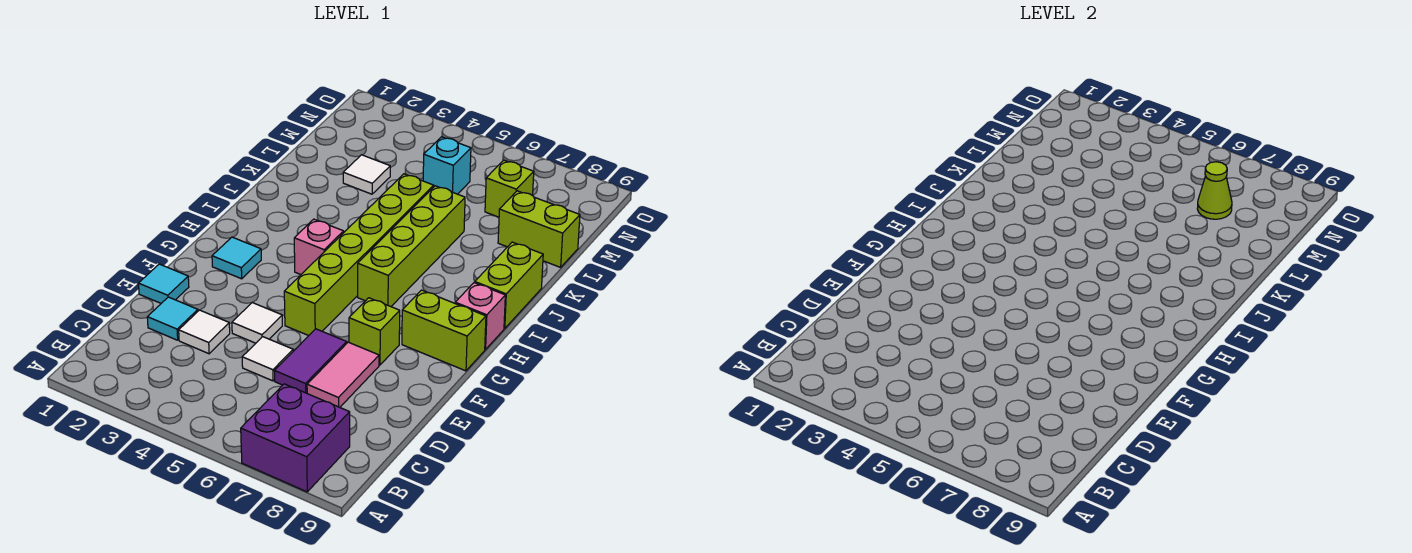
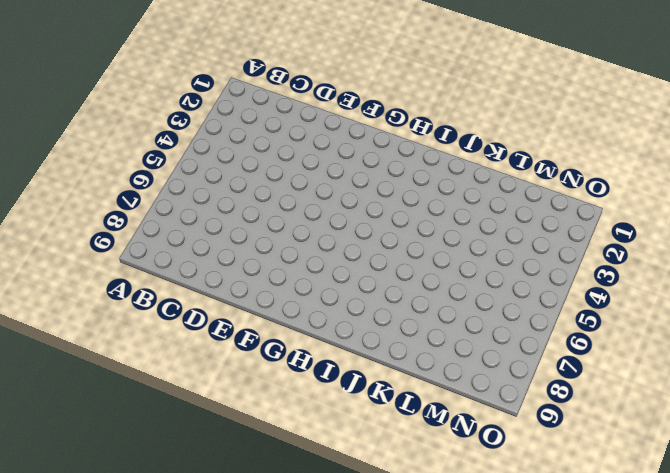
none -> purple brick A7:B8 level 1
none -> cyan tile D2 level 1
none -> white tile D3 level 1

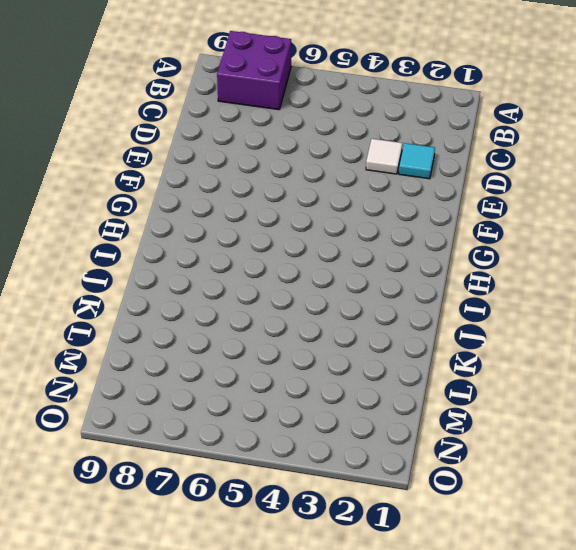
none -> white tile D5 level 1
none -> purple tile D6:E6 level 1
none -> pink tile D7:E7 level 1

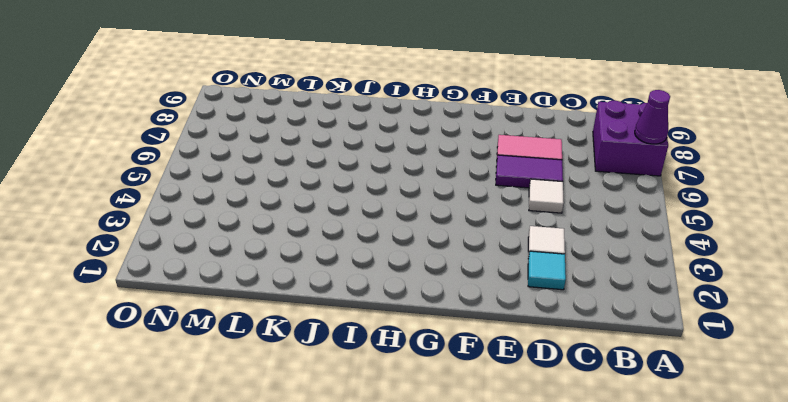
purple cone A7 level 2 -> none
none -> cyan tile E1 level 1
none -> white tile E4 level 1
none -> lime brick F5:K5 level 1

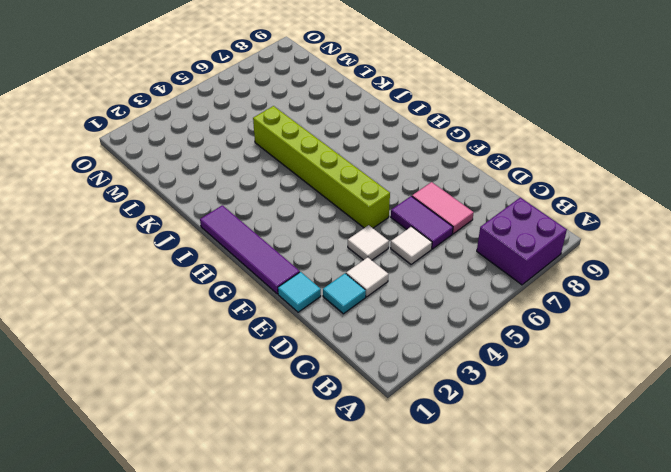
purple tile F1:I1 level 1 -> none
none -> lime brick F7 level 1
none -> cyan tile G2 level 1
none -> lime brick G8:G9 level 1

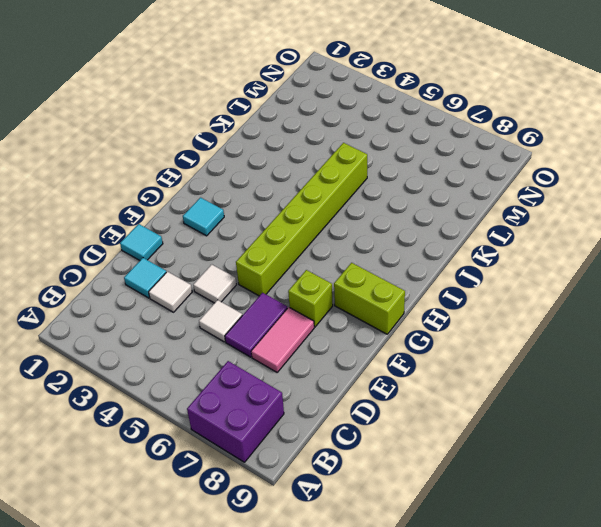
none -> pink brick H4 level 1
none -> lime brick H6:K6 level 1
none -> pink brick H9 level 1

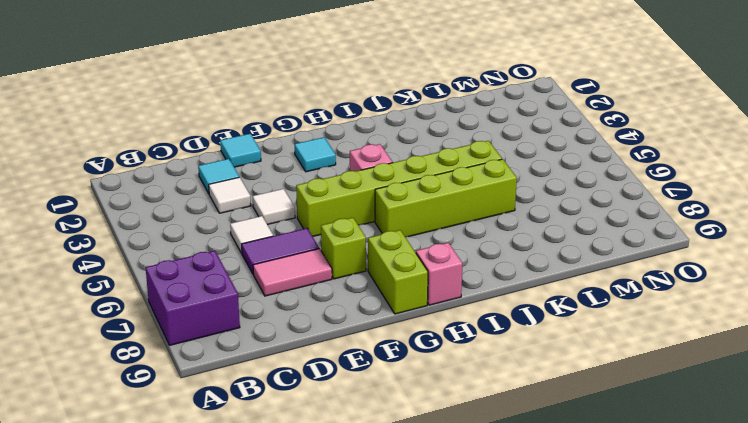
none -> lime brick I9:J9 level 1
none -> white tile L3 level 1
none -> lime brick L8:L9 level 1

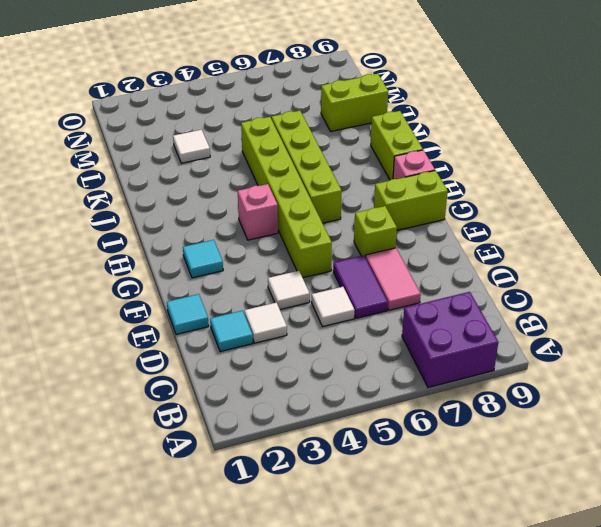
none -> cyan brick M5 level 1
none -> lime brick M7 level 1
none -> lime cone M7 level 2

